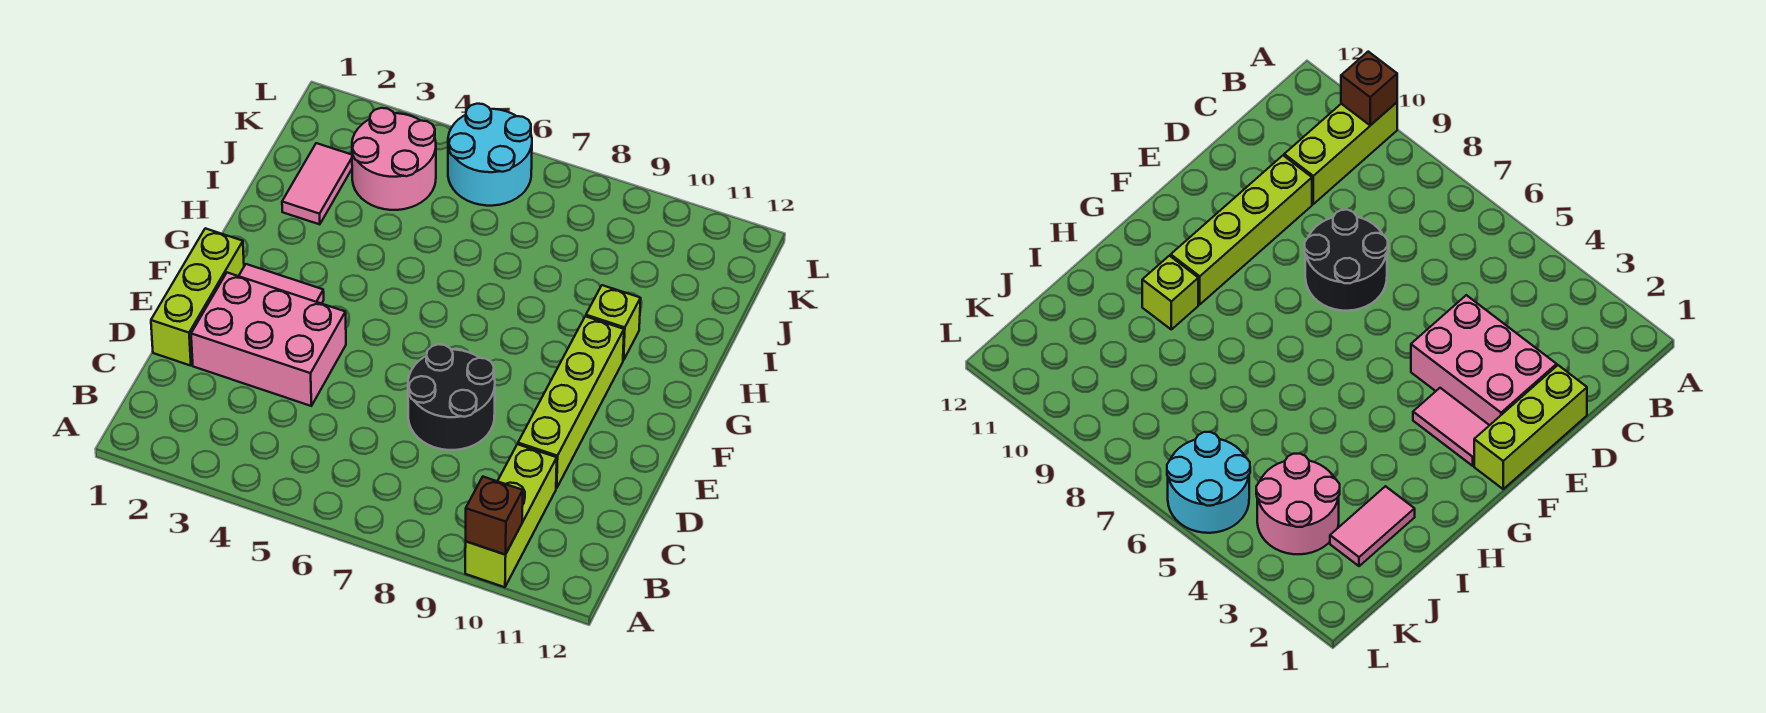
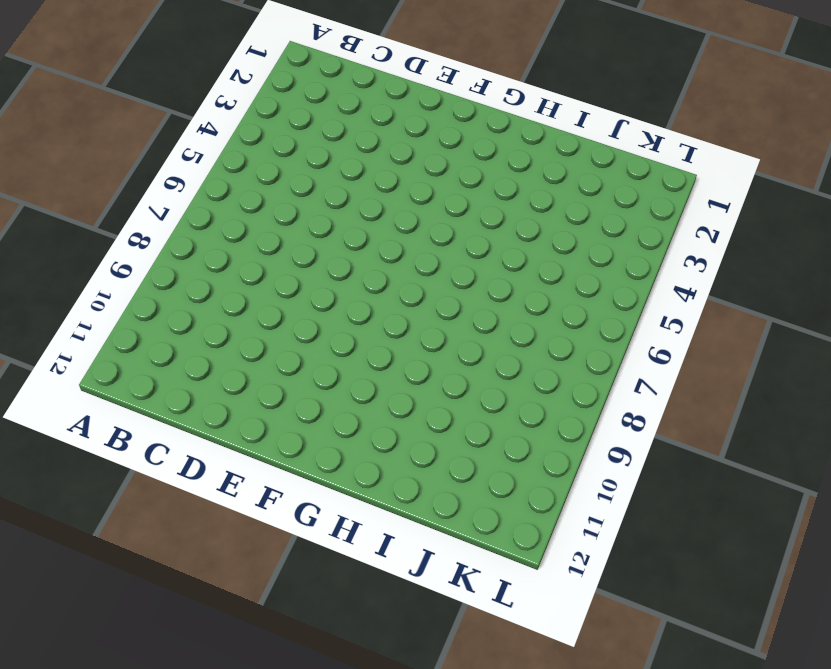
none -> lime brick A10:C10 level 1
none -> lime brick D1:F1 level 1

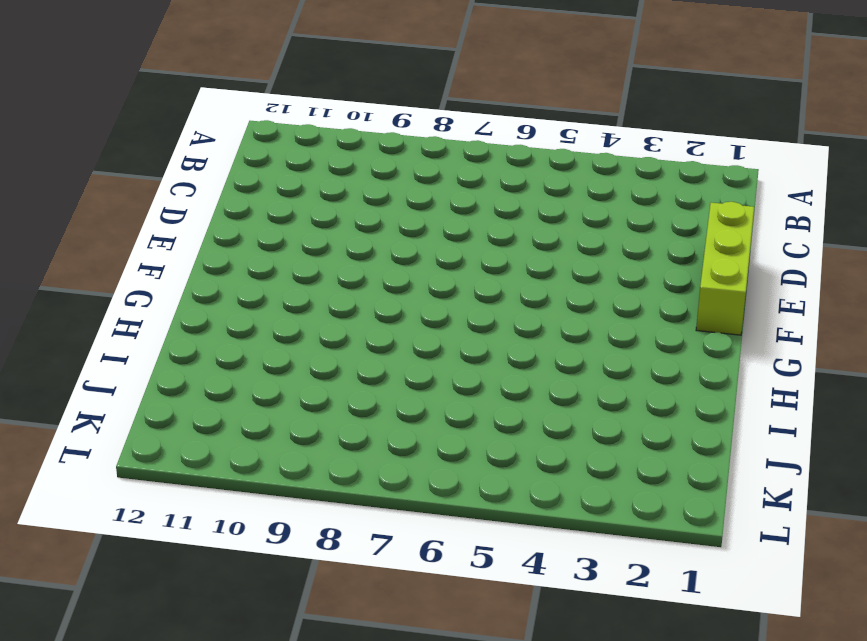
none -> lime brick A10:C10 level 1
none -> pink brick D2:E4 level 1

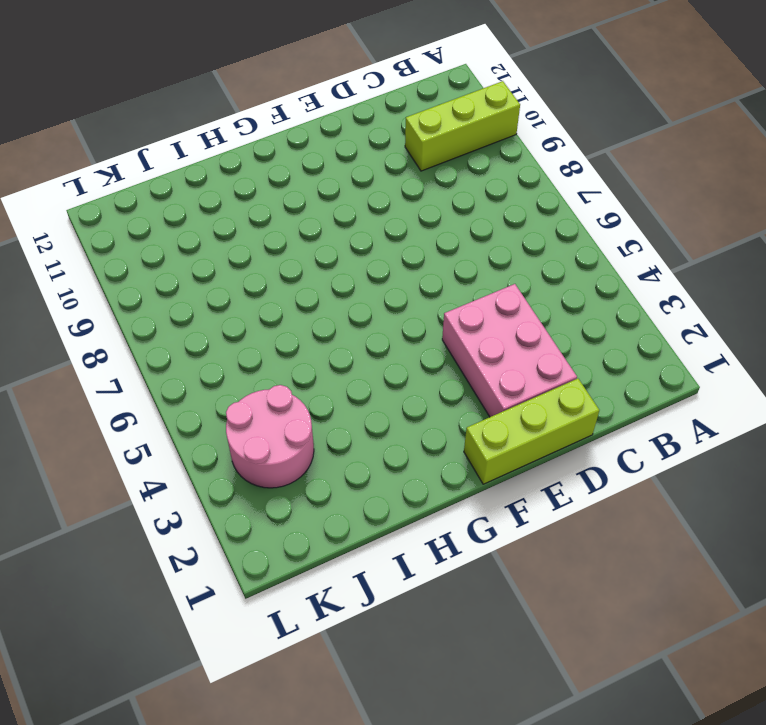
none -> black round brick D7:E8 level 1
none -> lime brick D10:G10 level 1

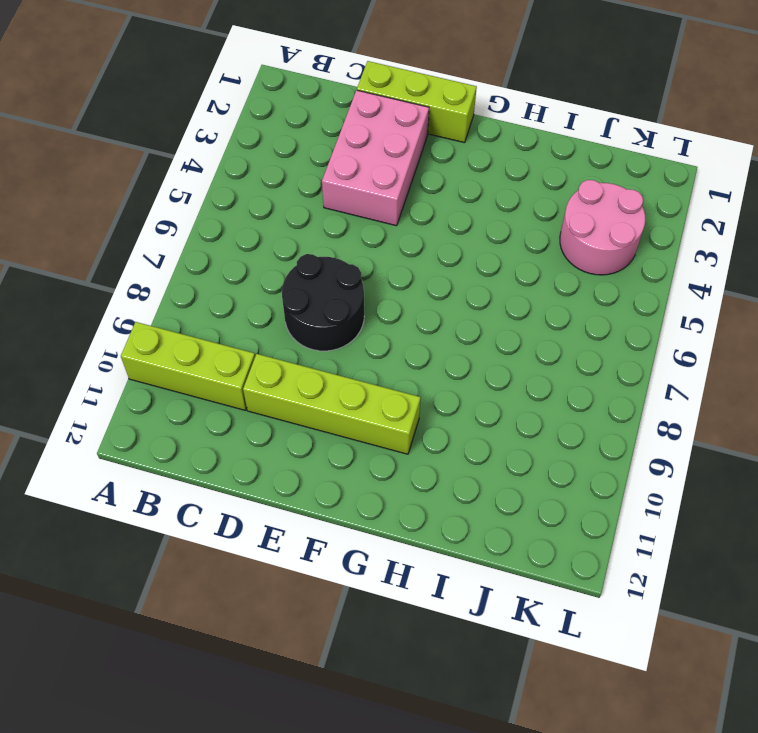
none -> pink tile F2:F3 level 1
none -> lime brick H10 level 1

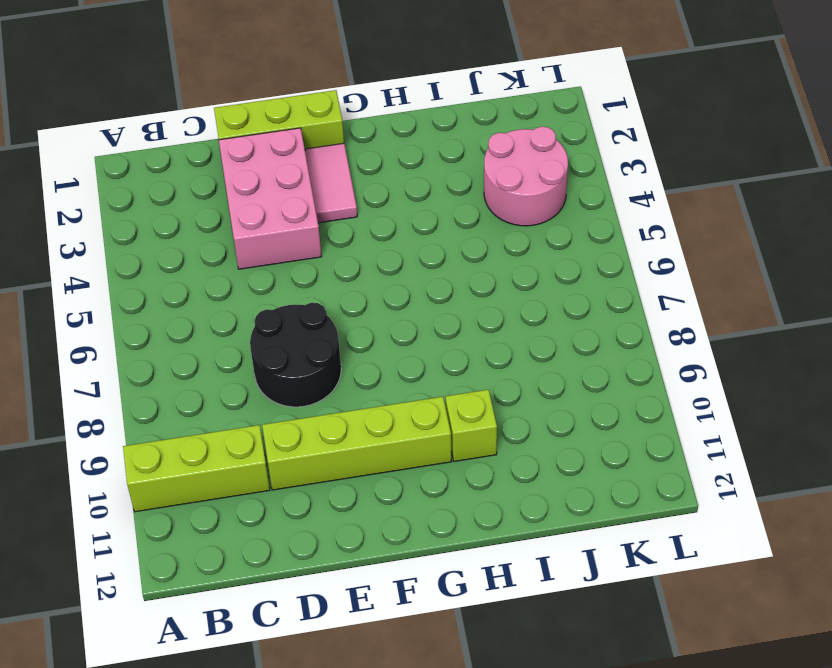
none -> pink tile I2:J2 level 1
none -> cyan round brick K5:L6 level 1

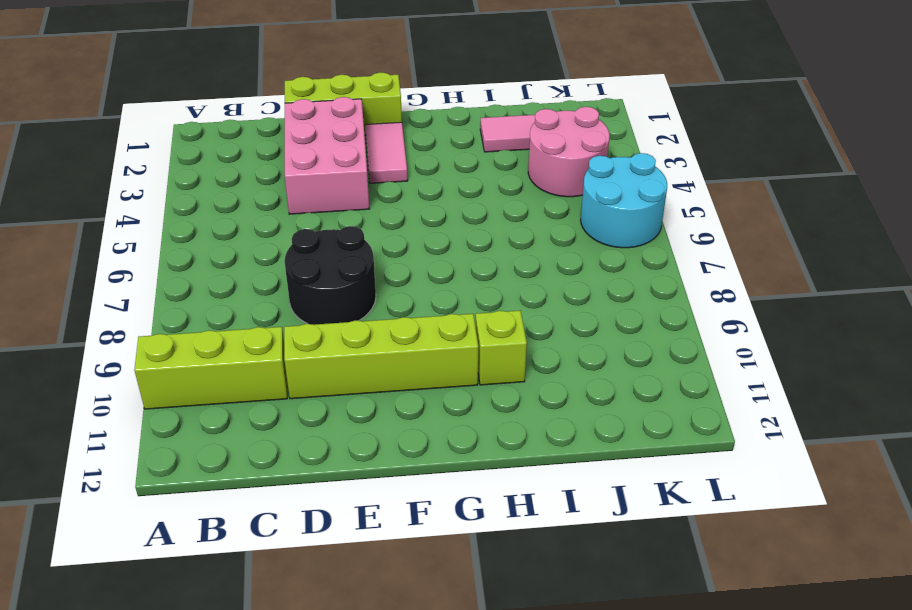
none -> brown brick A10 level 2

